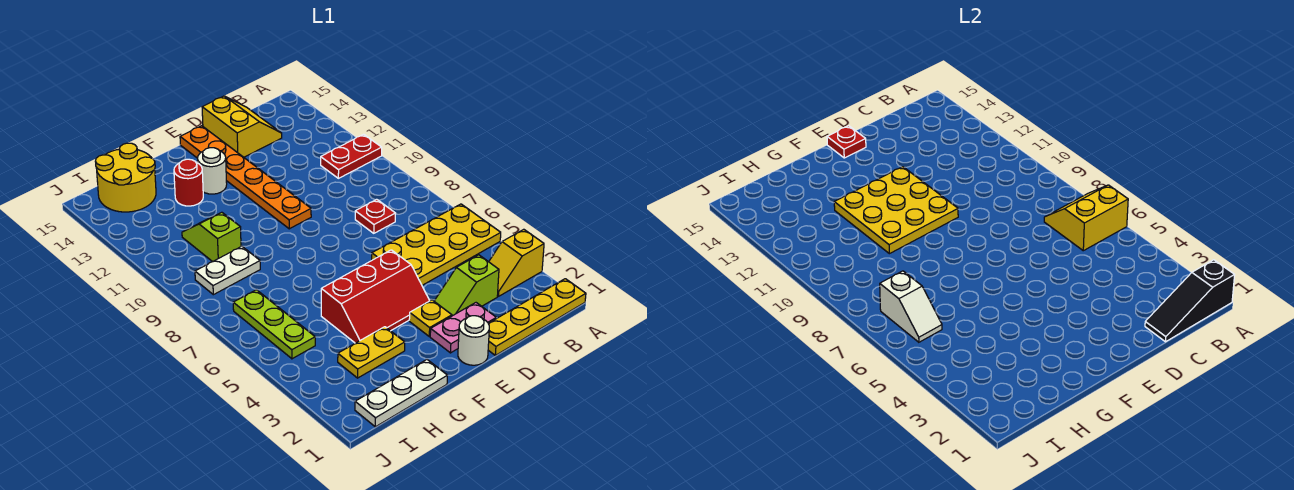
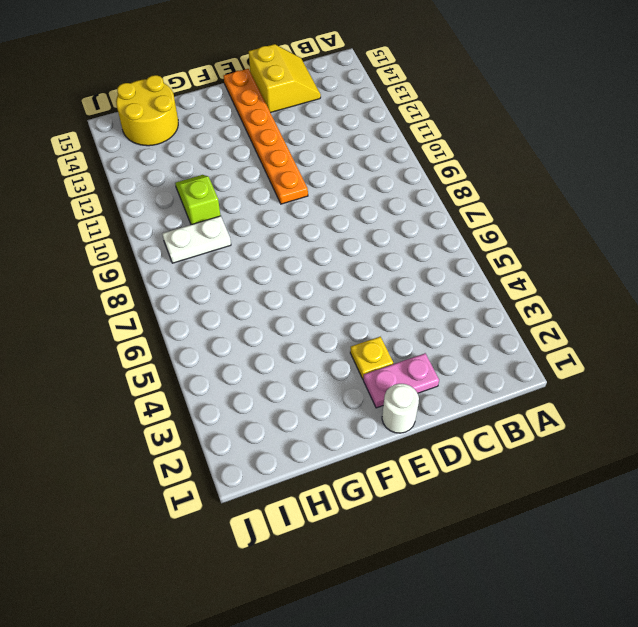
none -> yellow plate A1:D1 level 1
none -> yellow slope A3:B3 level 1 top A
none -> yellow plate A5:D6 level 1

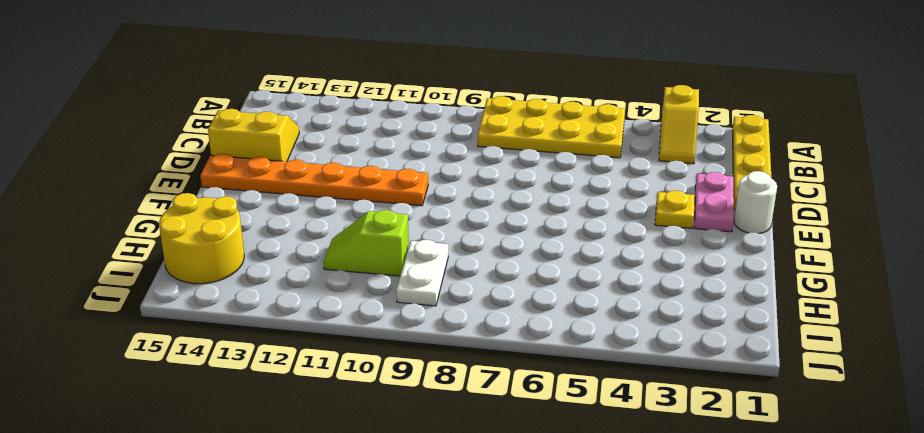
yellow plate A5:B8 level 1 -> yellow plate A5:D6 level 1
none -> red plate A11:B11 level 1
none -> lime slope C3:D3 level 1 top C
none -> red plate C8 level 1

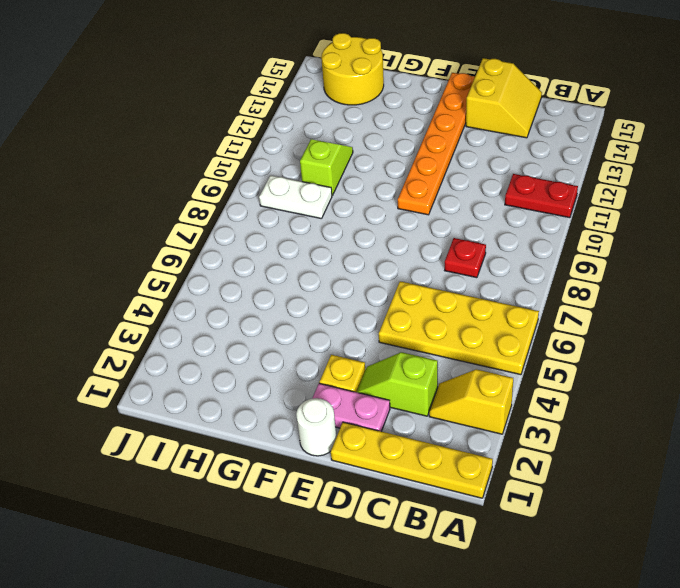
none -> red slope E4:G5 level 1 top 5
none -> white round brick F13 level 1
none -> white plate G1:I1 level 1

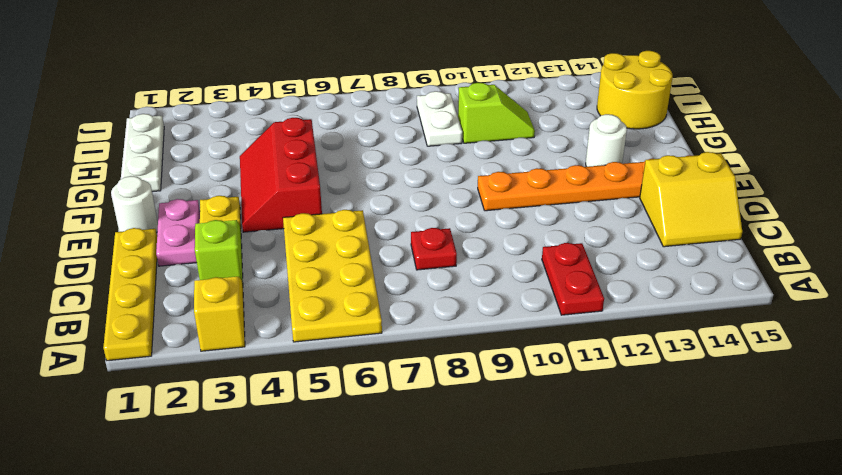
none -> yellow plate G3:H3 level 1
none -> red round brick G13 level 1
none -> lime plate I5:I7 level 1

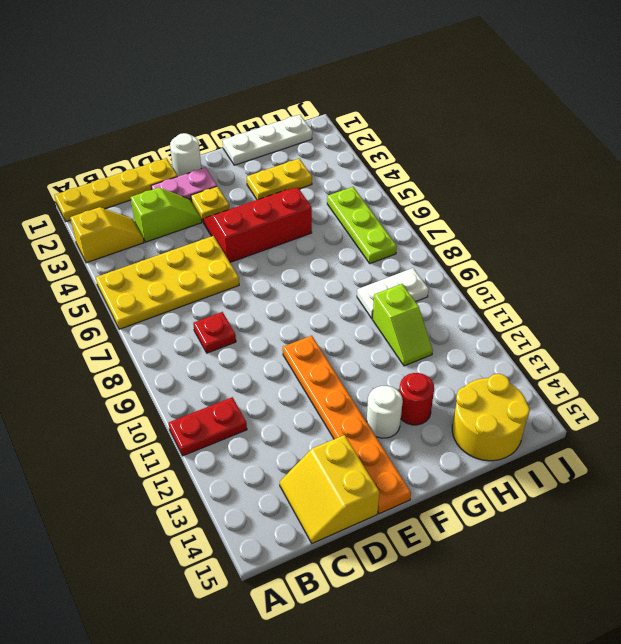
none -> black slope A1:C1 level 2 top A
none -> yellow slope A6:B7 level 2 top 6
none -> yellow plate E10:G12 level 2

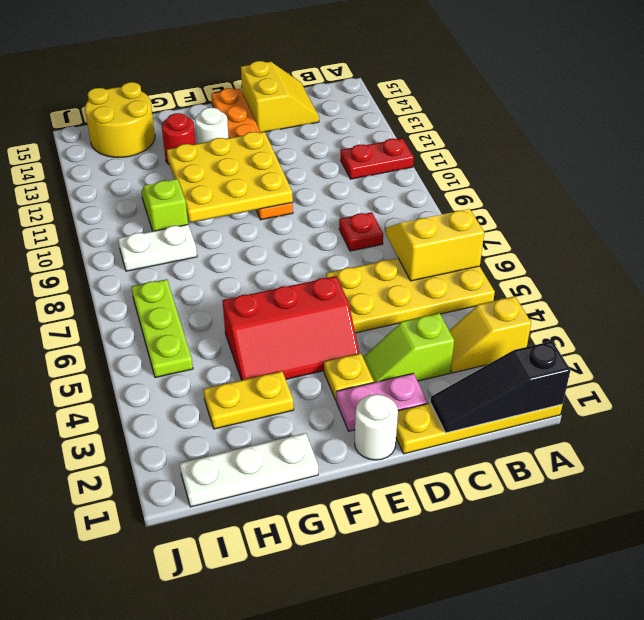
none -> red plate E15 level 2
none -> white slope I6:I7 level 2 top 7

